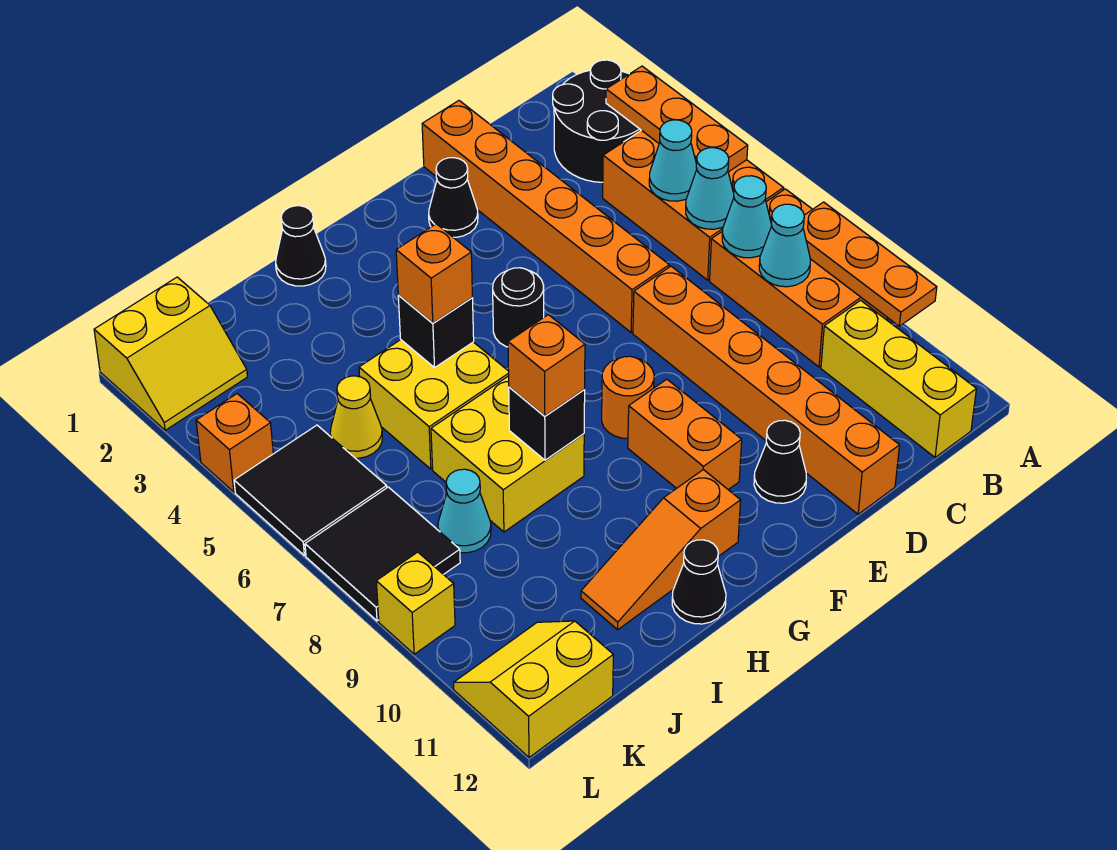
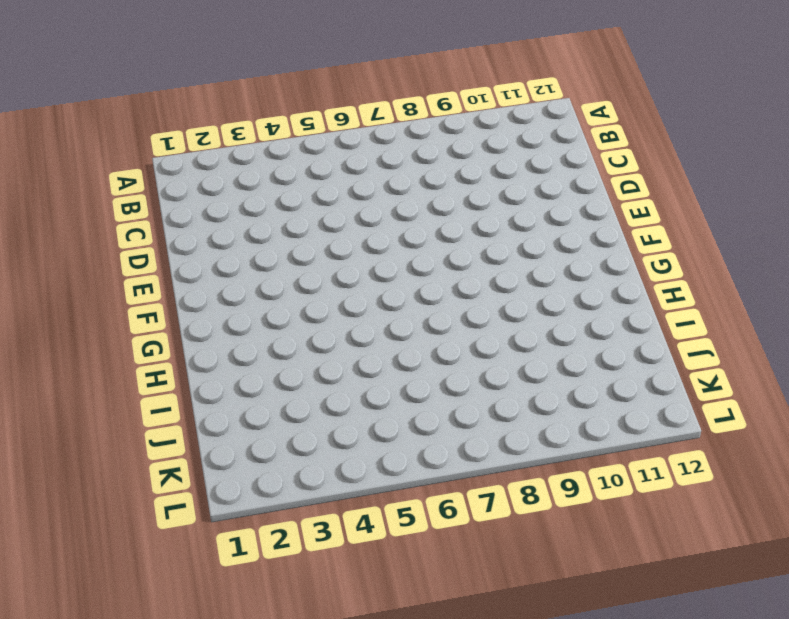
none -> black round brick A2:B3 level 1
none -> orange brick A4:B6 level 1
none -> orange brick A7:B9 level 1
none -> yellow brick B10:B12 level 1

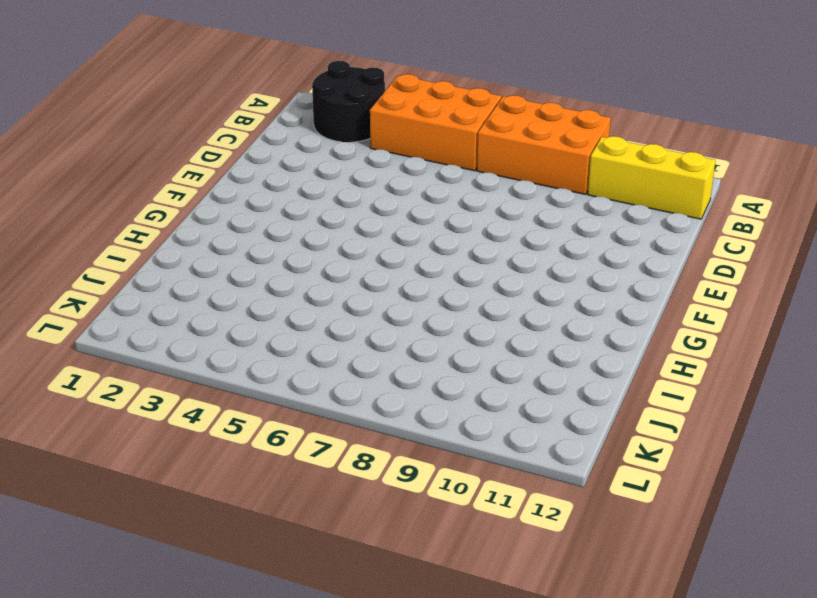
none -> orange brick D1:D6 level 1
none -> orange brick D7:D12 level 1
none -> black cone E2 level 1
none -> black cone E11 level 1

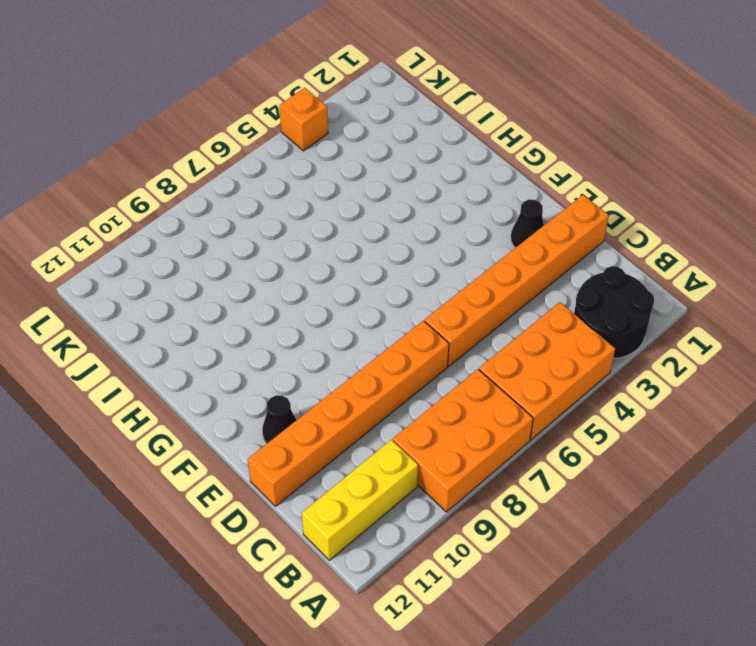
none -> black round brick F5 level 1
none -> orange round brick F8 level 1
none -> orange brick F9:F10 level 1
none -> orange slope G11:I11 level 1 top G

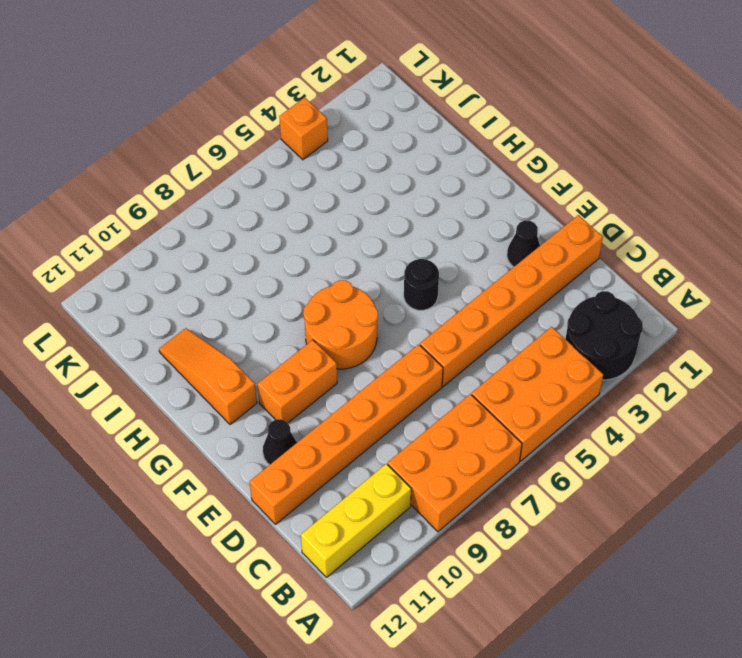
orange round brick F7:G8 level 1 -> orange round brick F8 level 1
none -> black cone H1 level 1
none -> yellow brick H5:I6 level 1
none -> yellow brick H7:I8 level 1
none -> black cone H12 level 1

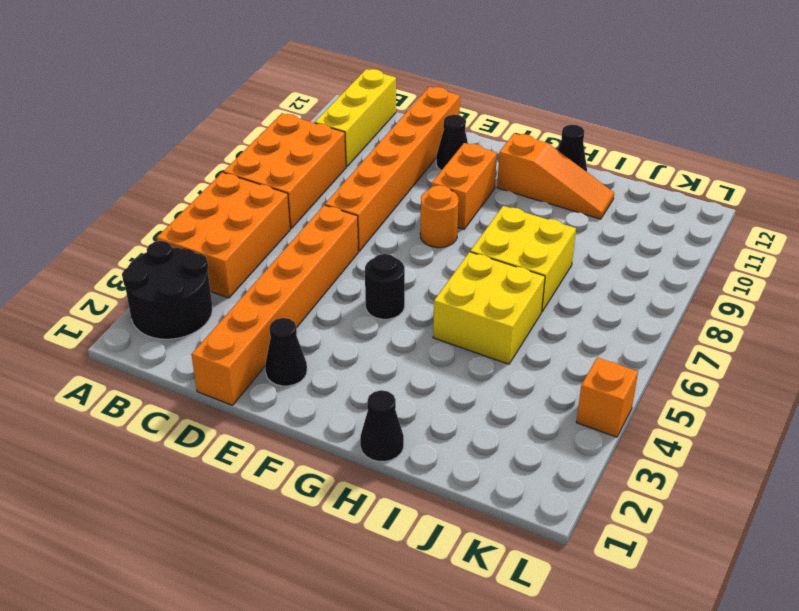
none -> yellow cone J5 level 1
none -> cyan cone J8 level 1
none -> yellow slope K1:L2 level 1 top 1
none -> black tile K5:L6 level 1

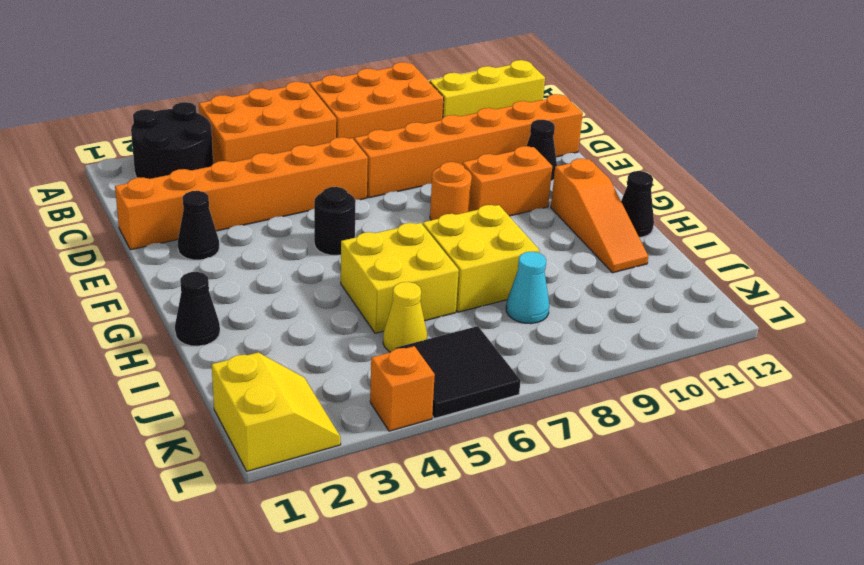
none -> black tile K7:L8 level 1
none -> yellow slope K11:L12 level 1 top 12
none -> yellow brick L9 level 1
none -> orange plate A3:A5 level 2

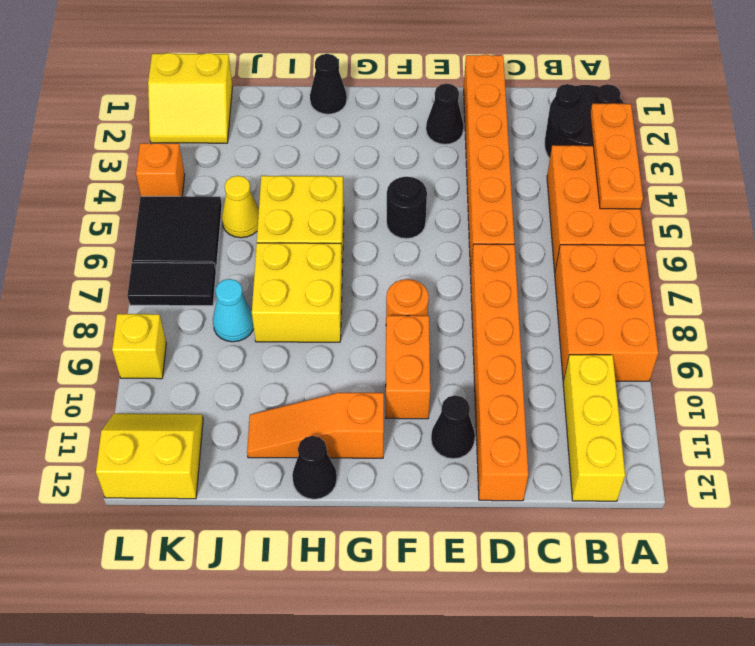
black tile K7:L7 level 1 -> black tile K7:L8 level 1
none -> orange plate A8:A10 level 2
none -> cyan cone B5 level 2
none -> cyan cone B6 level 2
none -> cyan cone B7 level 2

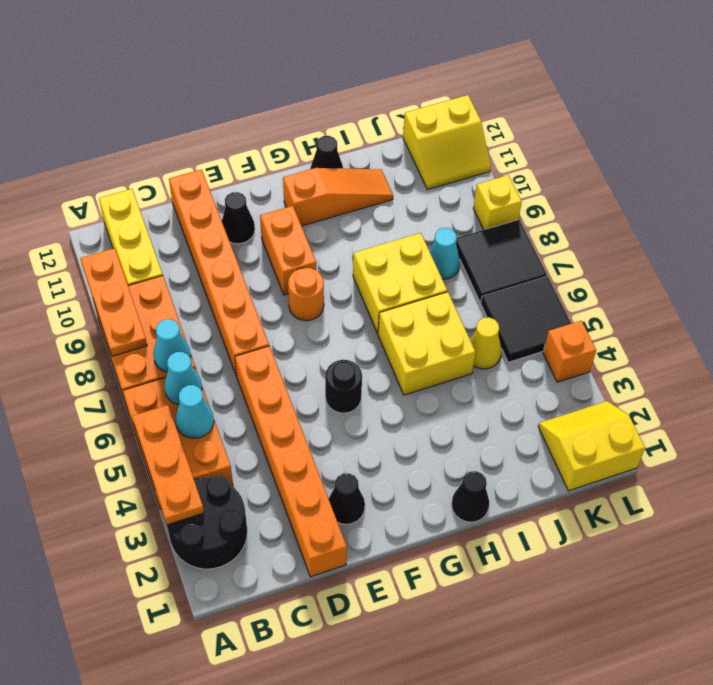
none -> cyan cone B8 level 2
none -> black brick H5 level 2
none -> black brick H8 level 2
none -> orange brick H5 level 3

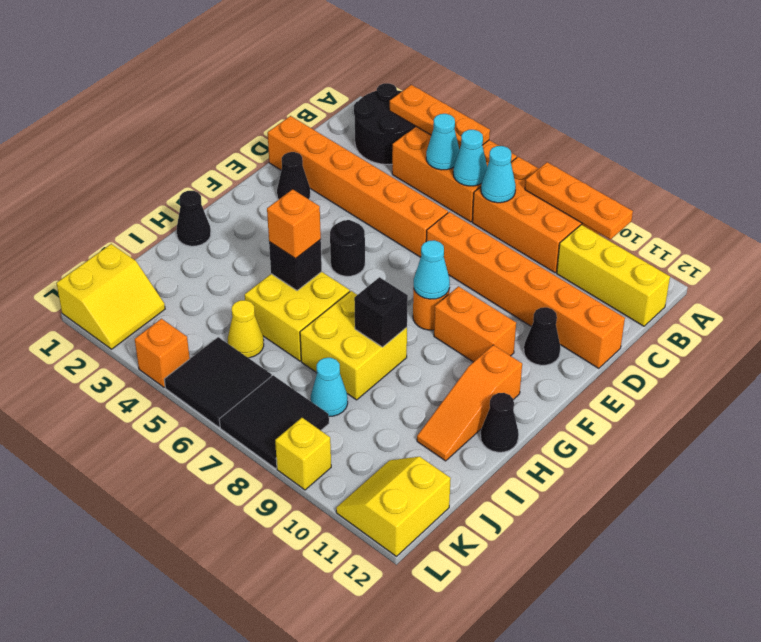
cyan cone F8 level 2 -> cyan cone B8 level 2
none -> orange brick H8 level 3

